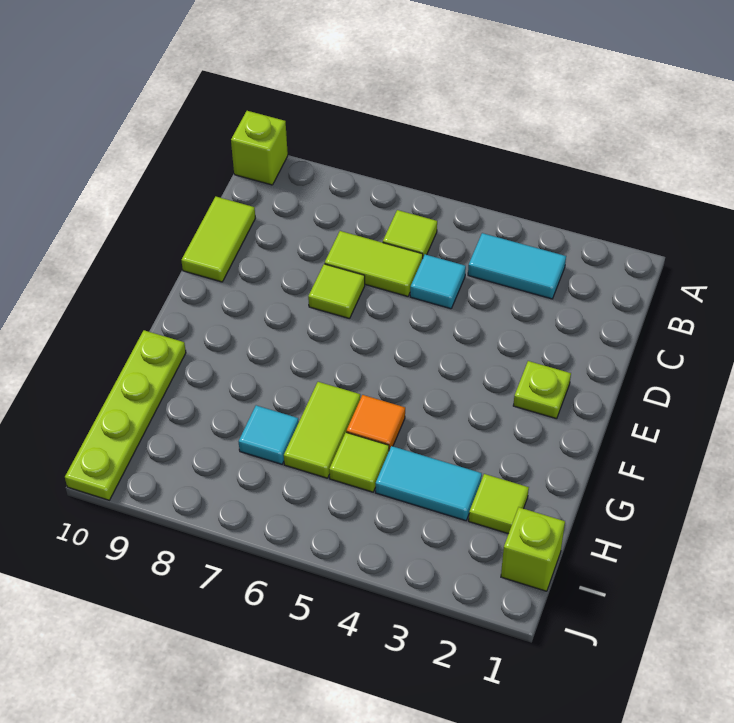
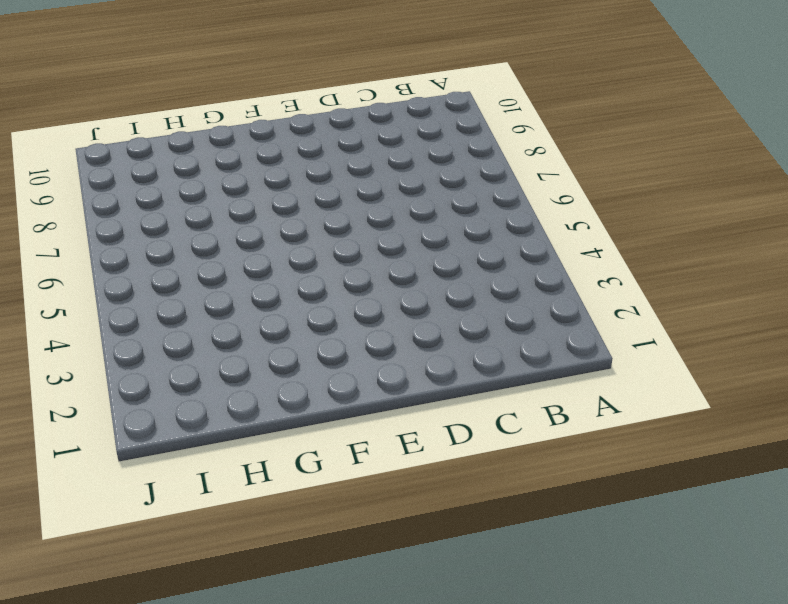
none -> lime brick A10 level 1
none -> cyan tile B3:B4 level 1
none -> lime tile B6 level 1

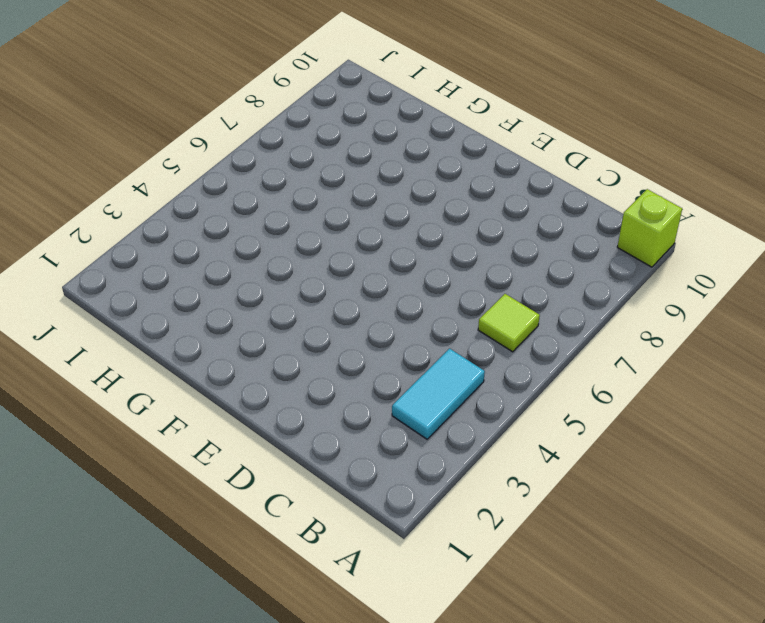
none -> cyan tile C5 level 1
none -> lime tile C6:C7 level 1
none -> lime tile C10:D10 level 1

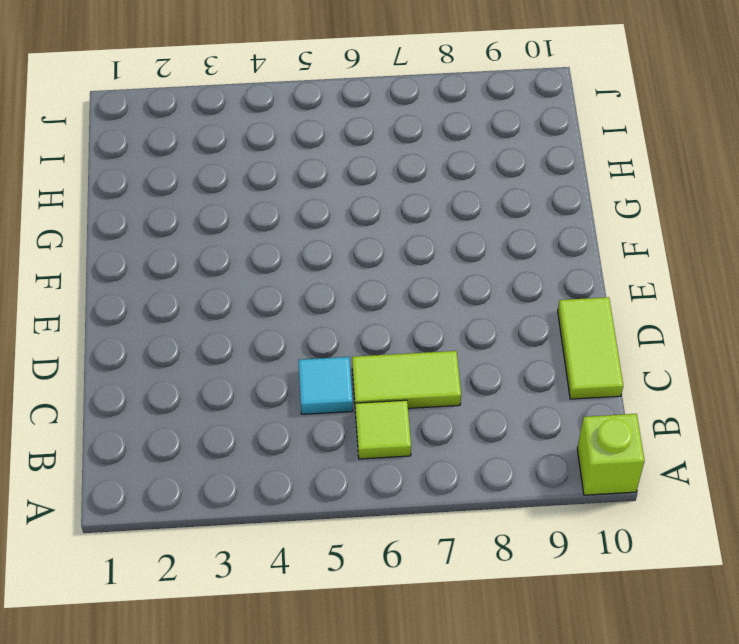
none -> cyan tile B3:B4 level 1
none -> lime tile D7 level 1
none -> lime plate E2 level 1

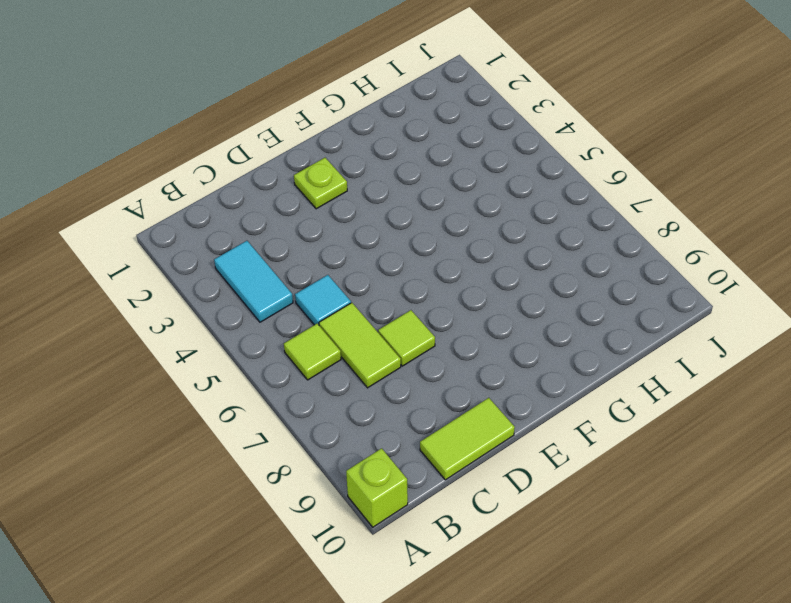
none -> orange tile G5 level 1
none -> lime tile G6:H6 level 1
none -> lime plate G10:J10 level 1

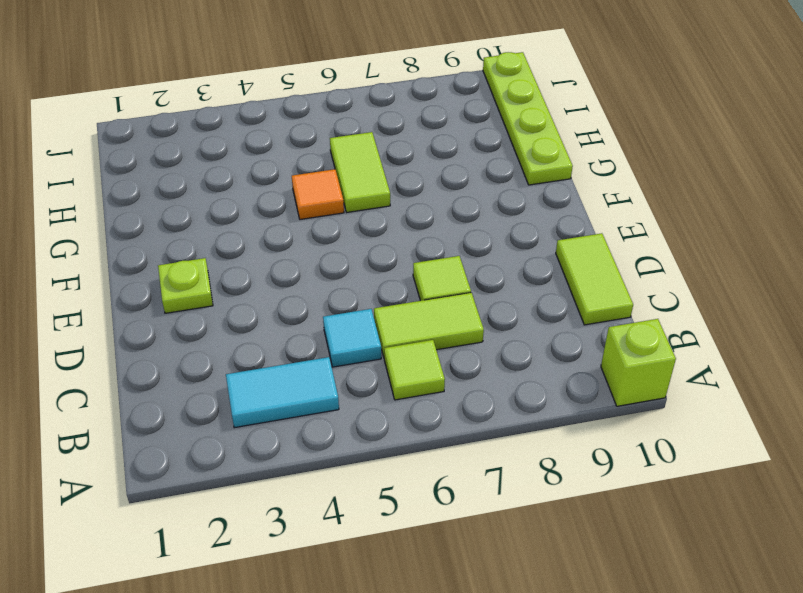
none -> lime tile H2 level 1
none -> cyan tile H3:H4 level 1
none -> lime tile H5 level 1

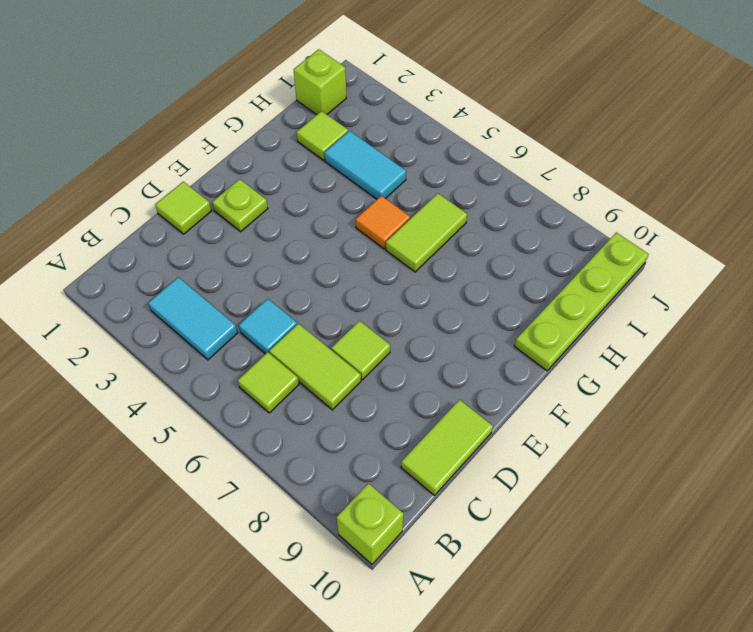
lime tile D1 level 1 -> lime tile H5 level 1
none -> cyan tile H7 level 1

